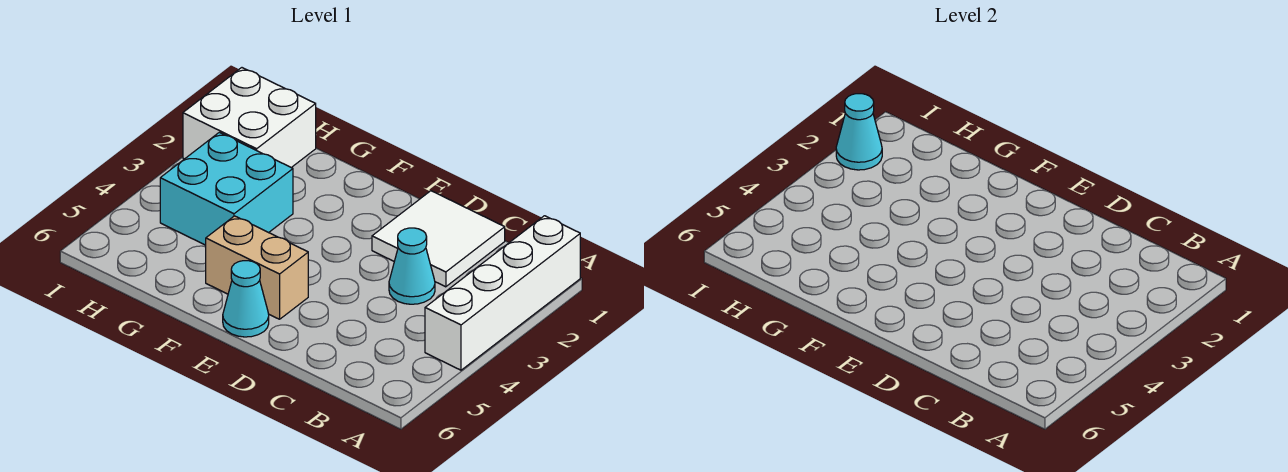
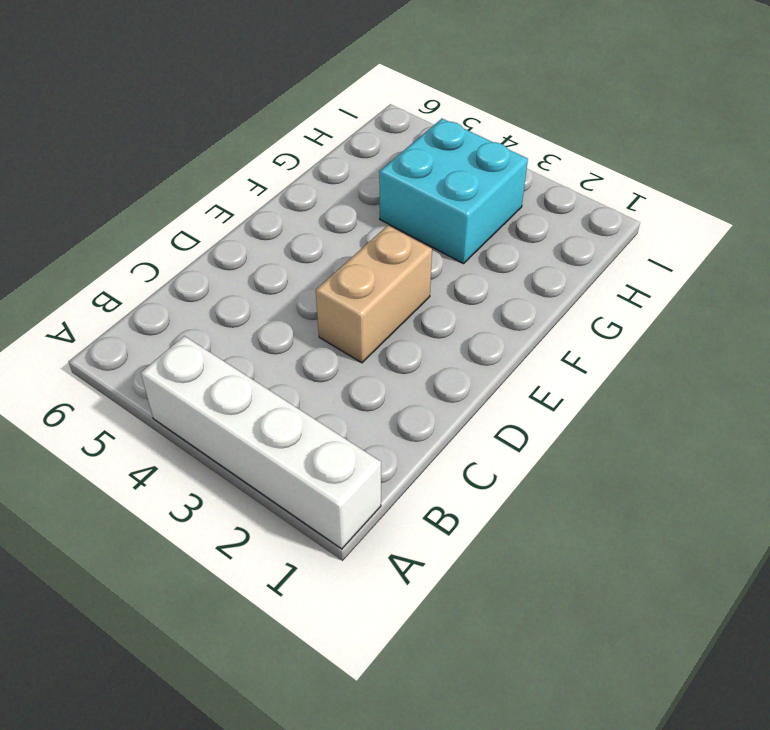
tan brick D3:E3 level 1 -> tan brick E5:F5 level 1
none -> white tile C1:D2 level 1
none -> cyan cone C3 level 1

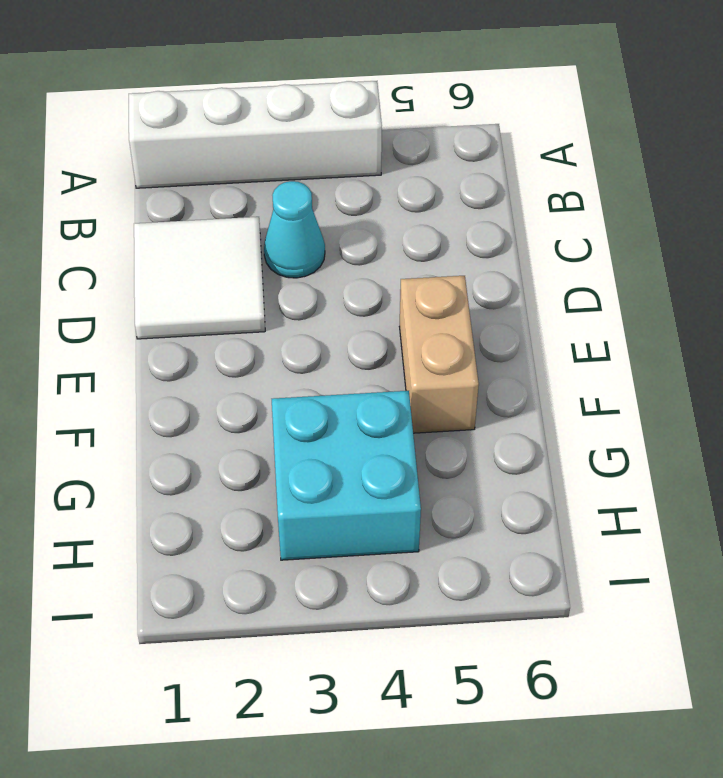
none -> cyan cone E6 level 1
none -> white brick H1:I2 level 1

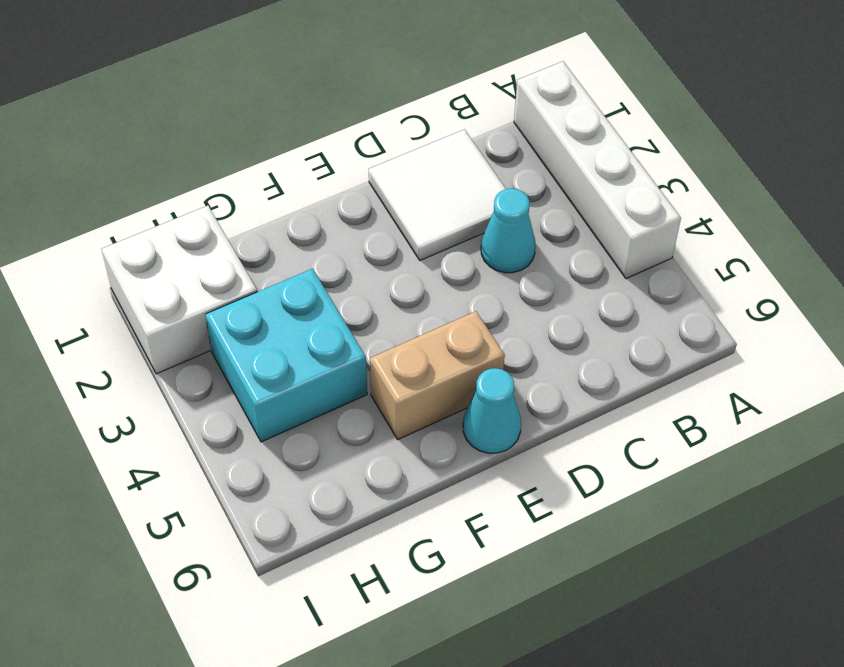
none -> cyan cone I2 level 2

